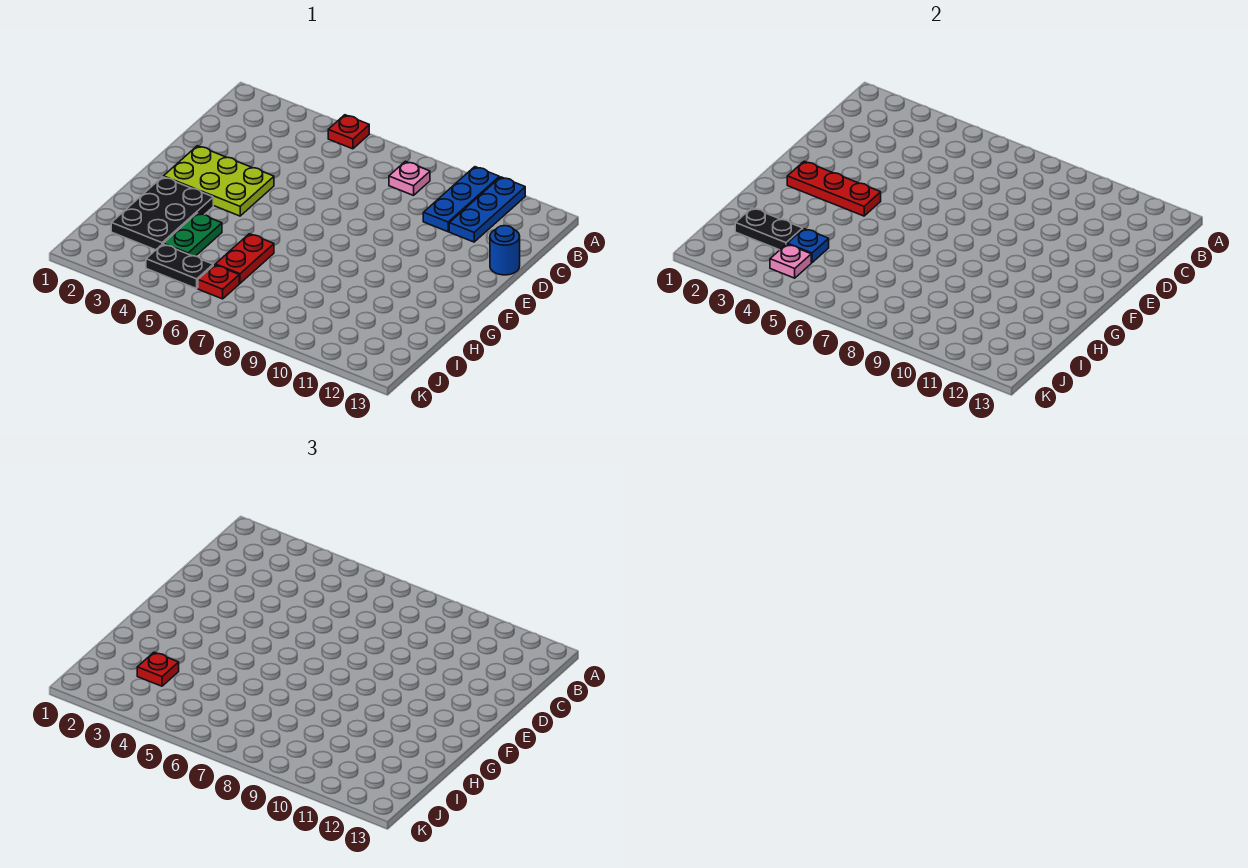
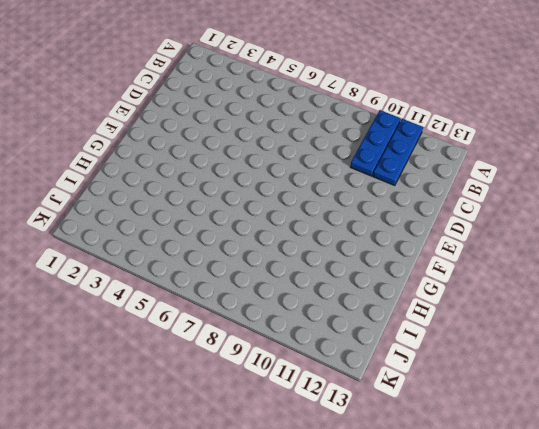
none -> red plate A5 level 1
none -> pink plate B8 level 1
none -> blue round brick D13 level 1

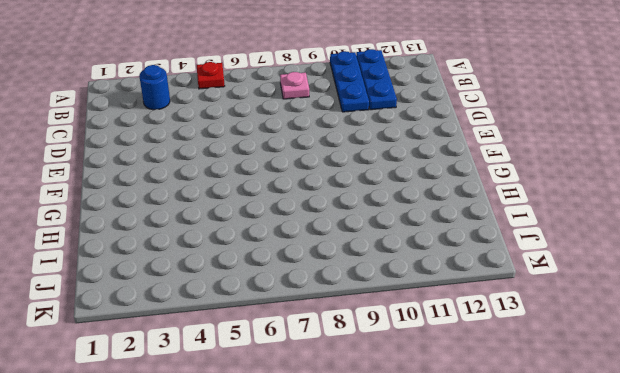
blue round brick B3 level 1 -> blue round brick D13 level 1
none -> lime plate E2:F4 level 1
none -> black plate G2:I3 level 1
none -> green plate H4:I4 level 1

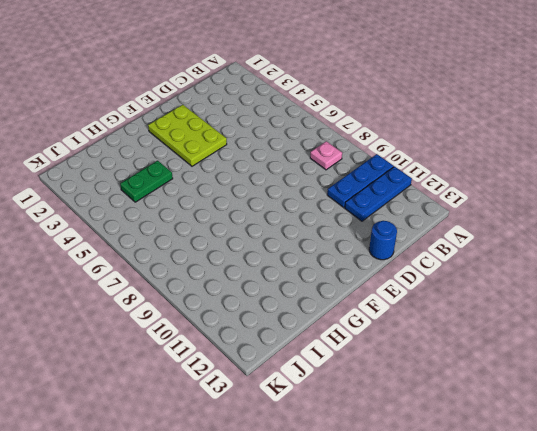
none -> red plate A5 level 1
none -> black plate G2:I3 level 1
none -> red plate H6:I6 level 1

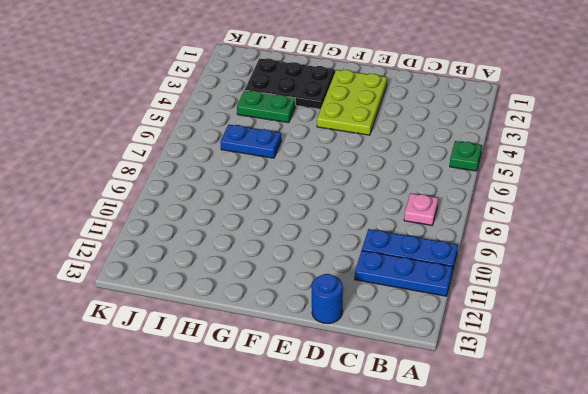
green plate A5 level 1 -> red plate A5 level 1
blue plate H6:I6 level 1 -> red plate H6:I6 level 1
none -> black plate J4:J5 level 1
none -> red plate J6 level 1
none -> red plate F2:F4 level 2

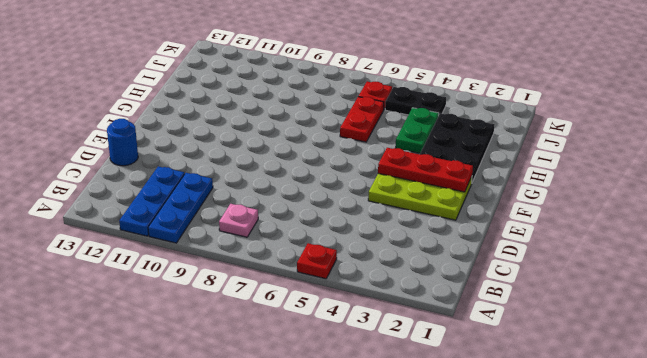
none -> black plate I2:I3 level 2
none -> blue plate I4 level 2
none -> pink plate J4 level 2

